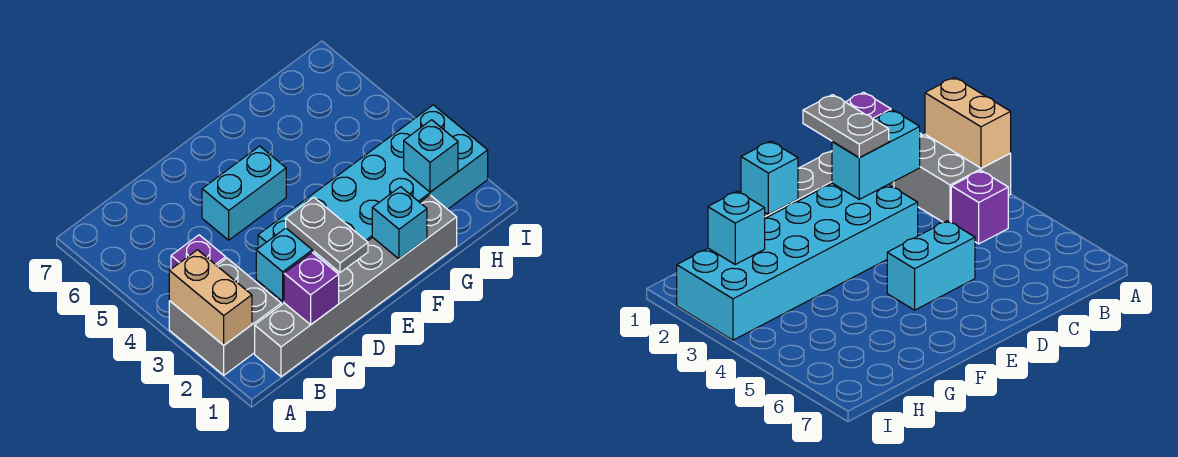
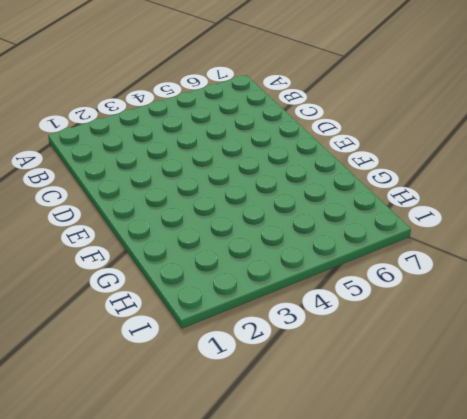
none -> grey brick A2:B3 level 1
none -> grey brick B1:G1 level 1

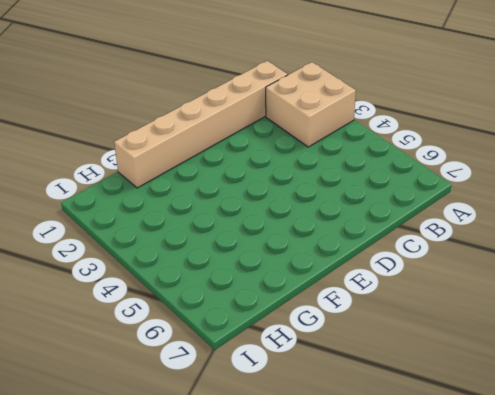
tan brick A2:B3 level 1 -> grey brick A2:B3 level 1
tan brick B1:G1 level 1 -> grey brick B1:G1 level 1
none -> purple brick B4 level 1
none -> cyan brick D2:I3 level 1

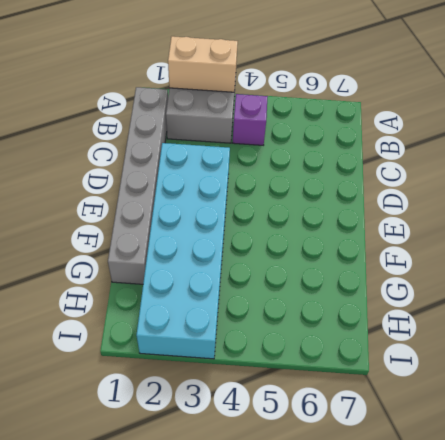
none -> cyan brick D5:E5 level 1
none -> purple brick C1 level 2

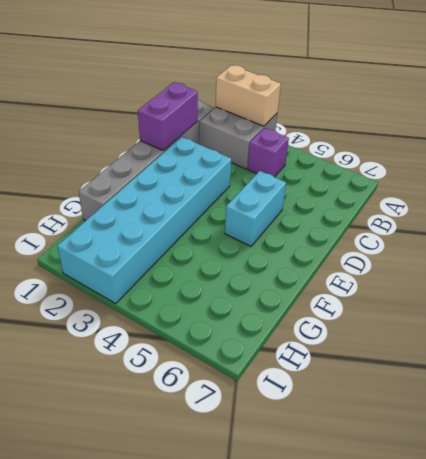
purple brick C1:D1 level 2 -> purple brick C1 level 2
none -> cyan brick C2:D2 level 2
none -> cyan brick F1 level 2

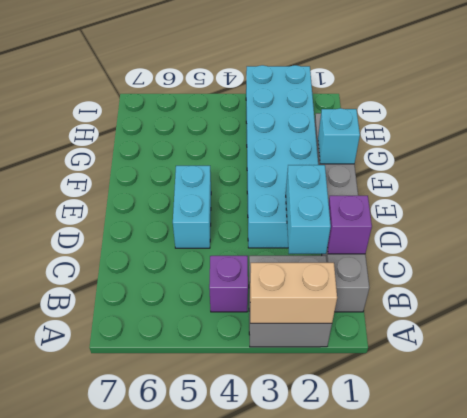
none -> cyan brick H2 level 2
none -> grey plate D1:D2 level 3

